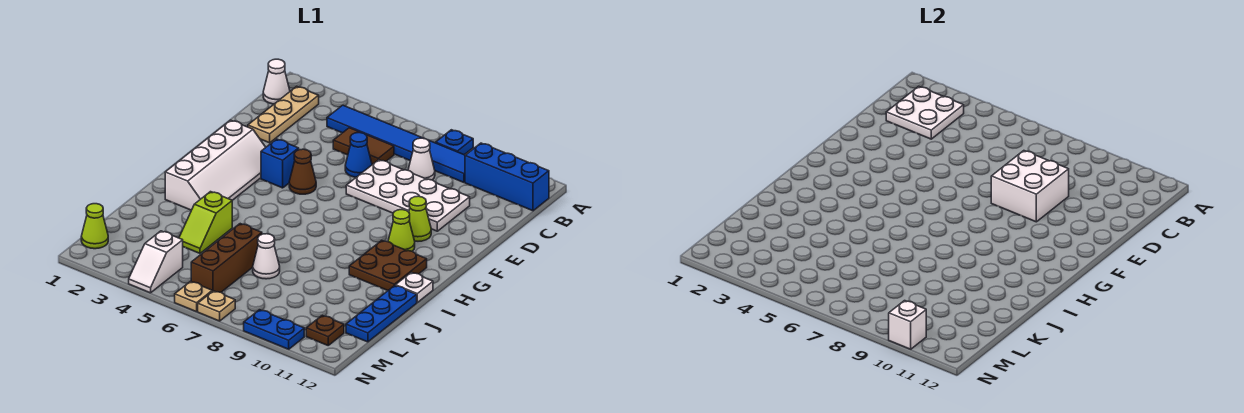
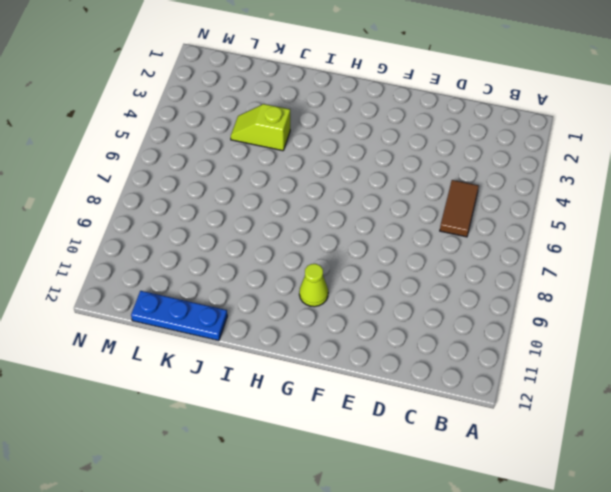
none -> blue plate A8 level 1
none -> white cone B1 level 1
none -> tan plate B2:D2 level 1

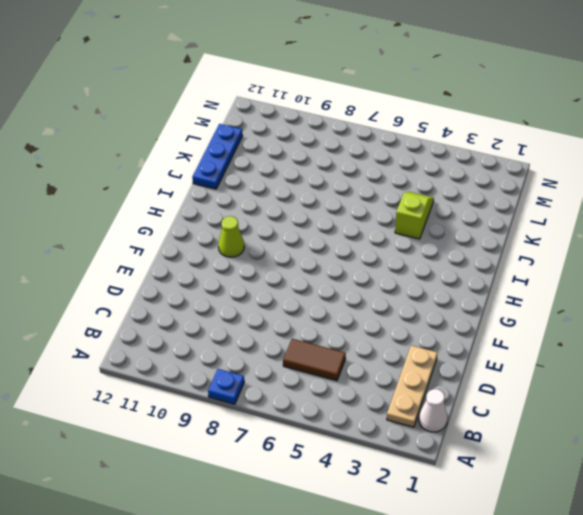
none -> blue tile B4:B9 level 1
none -> blue brick B10:B12 level 1
none -> white cone C8 level 1

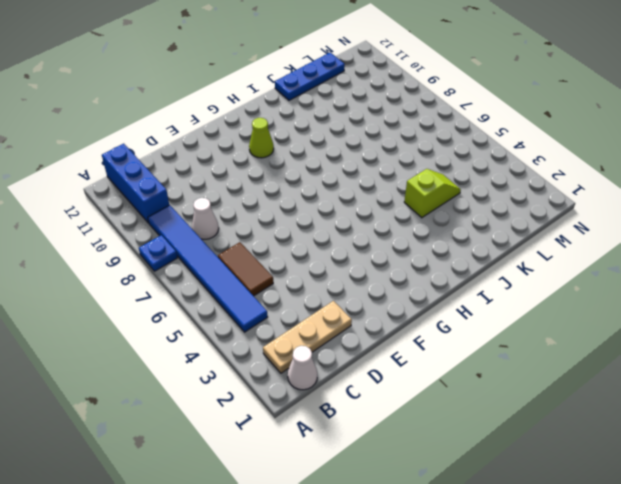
none -> blue cone D6 level 1
none -> white plate D7:E10 level 1
none -> white slope F2:I3 level 1 top 2

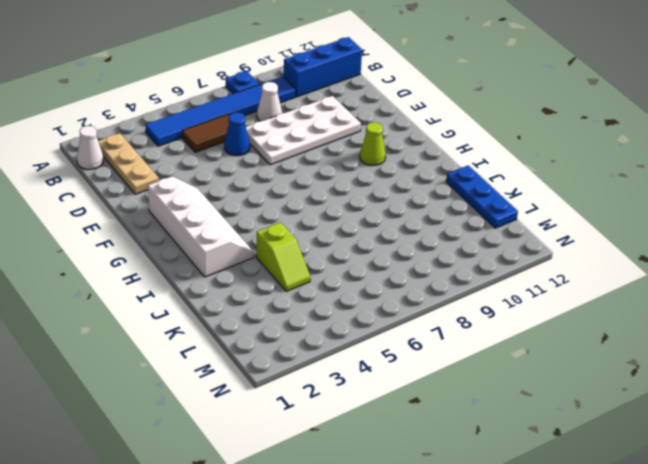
none -> blue brick F4 level 1
none -> brown cone F5 level 1
none -> lime cone F10 level 1

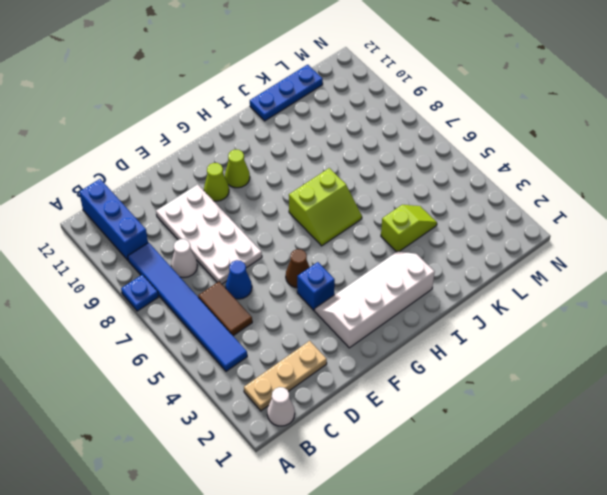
lime slope H6:I7 level 1 top 7 -> none
none -> brown plate H10:I11 level 1
none -> white plate I12 level 1
none -> brown brick K6:M6 level 1

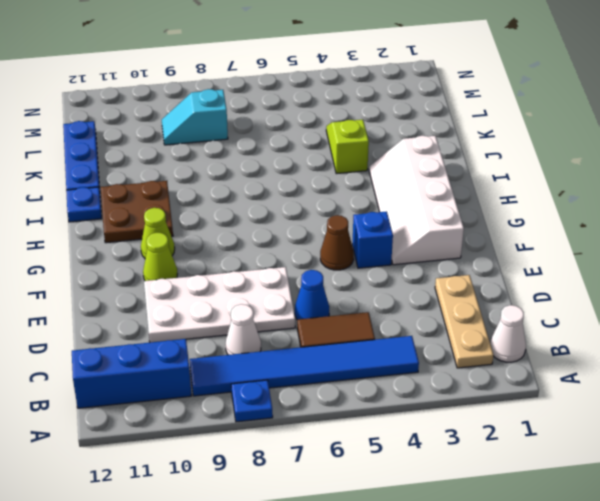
blue plate I12 level 1 -> white plate I12 level 1
cyan slope L8:L9 level 1 top 8 -> none
none -> brown brick K6:M6 level 1
none -> white cone K7 level 1
none -> lime cone M1 level 1

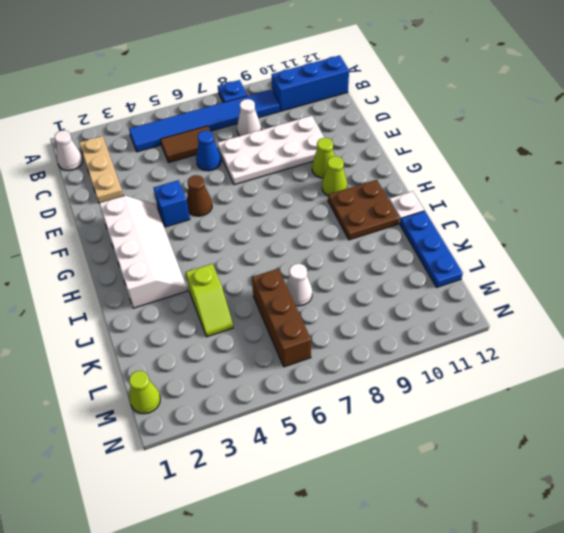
none -> white slope M4:N4 level 1 top M
none -> brown plate M11 level 1
none -> tan plate N6 level 1

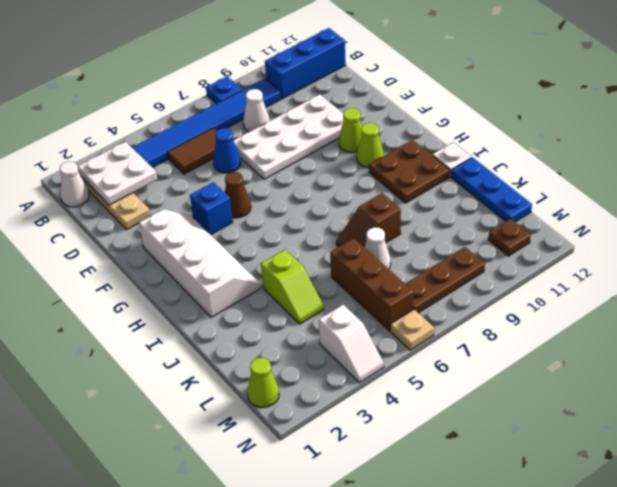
brown slope J7:J8 level 1 top 8 -> none
brown plate M7:M9 level 1 -> none
none -> tan plate N7 level 1
none -> blue plate N9:N10 level 1
none -> white brick D8:E9 level 2

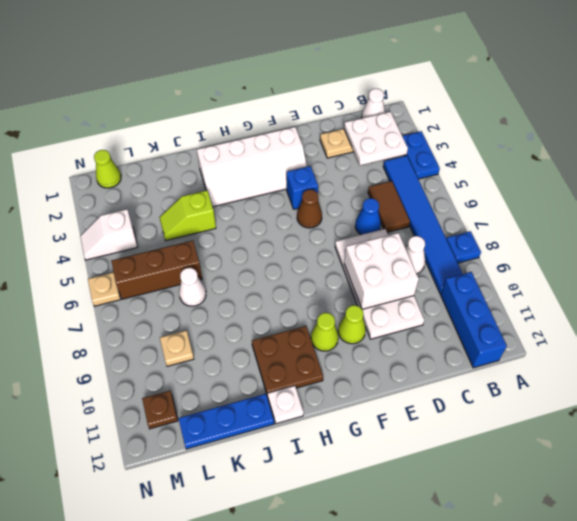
blue plate A3:A4 level 1 -> blue plate N9:N10 level 1
tan plate L9 level 1 -> tan plate N7 level 1
none -> white brick N10 level 2

